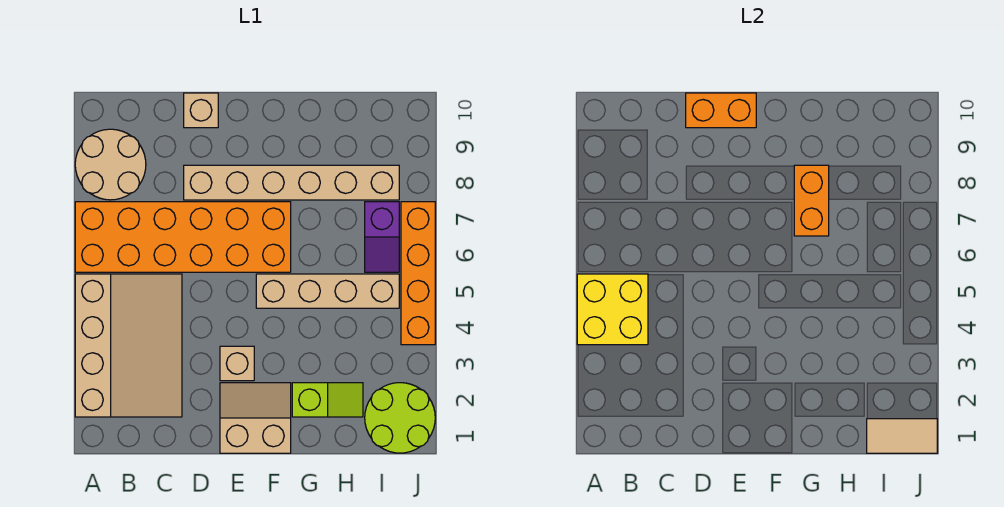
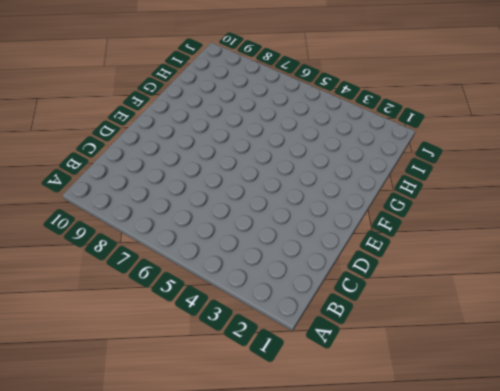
none -> tan slope A2:C5 level 1 top A
none -> orange brick A6:F7 level 1
none -> tan round brick A8:B9 level 1

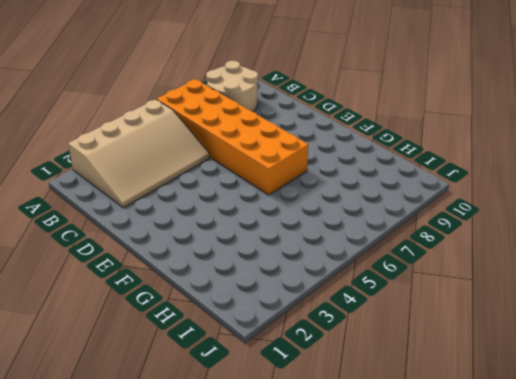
none -> tan brick D8:I8 level 1
none -> tan brick D10 level 1
none -> tan slope E1:F2 level 1 top 1

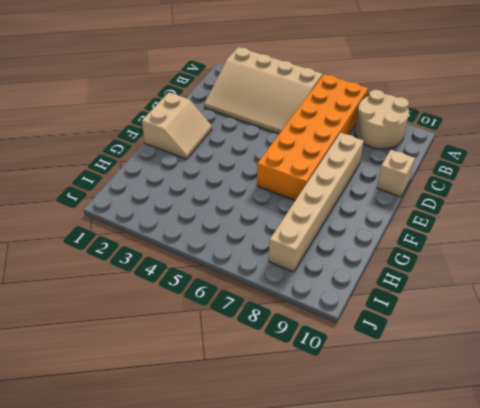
none -> tan brick E3 level 1
none -> tan brick F5:I5 level 1
none -> lime slope G2:H2 level 1 top G

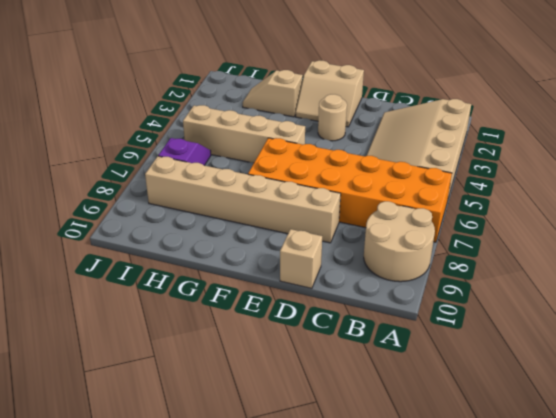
tan round brick E3 level 1 -> tan brick E3 level 1
tan slope G2:H2 level 1 top G -> lime slope G2:H2 level 1 top G
none -> lime round brick I1:J2 level 1
none -> orange brick J4:J7 level 1
none -> yellow brick A4:B5 level 2

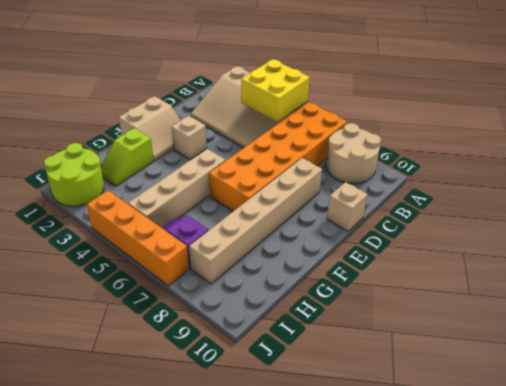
none -> orange brick D10:E10 level 2
none -> orange brick G7:G8 level 2
none -> tan tile I1:J1 level 2

